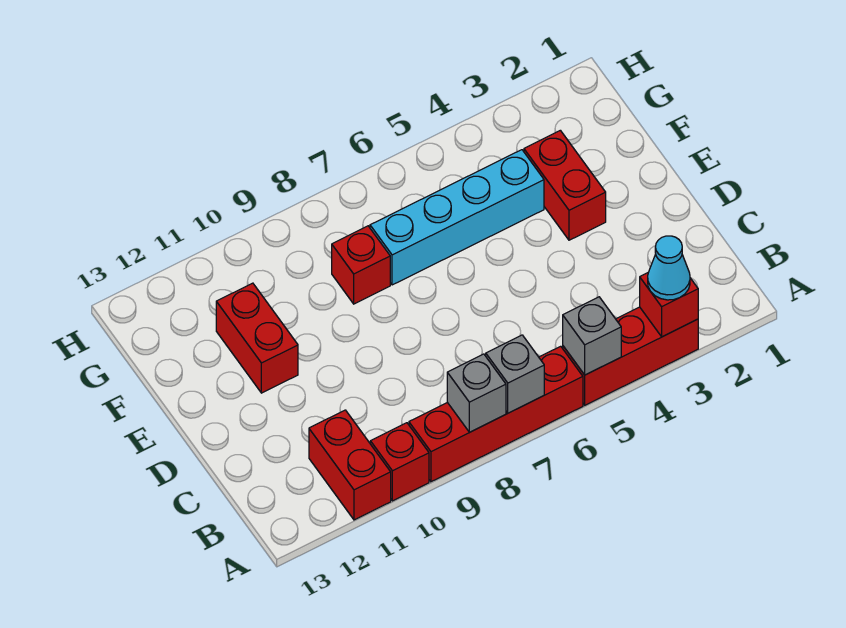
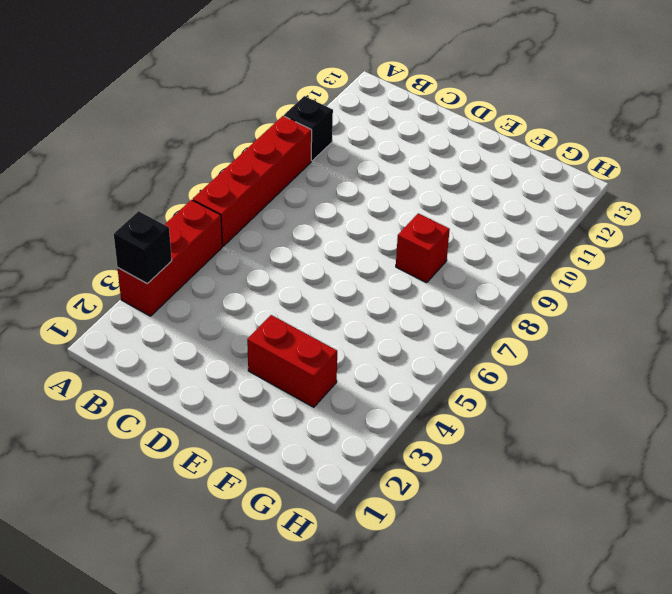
black brick A3 level 2 -> red brick A3 level 2
black brick A10 level 1 -> red brick A10 level 1
none -> red brick A11:B11 level 1
none -> red brick E11:F11 level 1
none -> cyan brick F4:F7 level 1

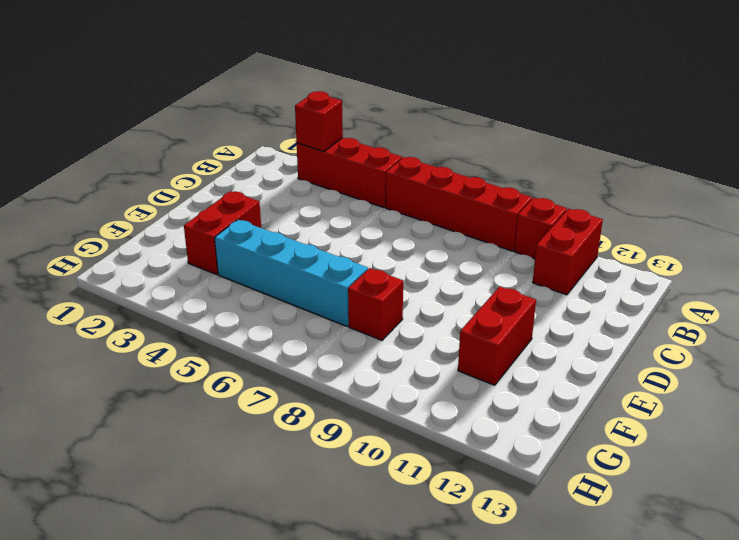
none -> grey brick A5 level 2
none -> grey brick A7 level 2
none -> grey brick A8 level 2

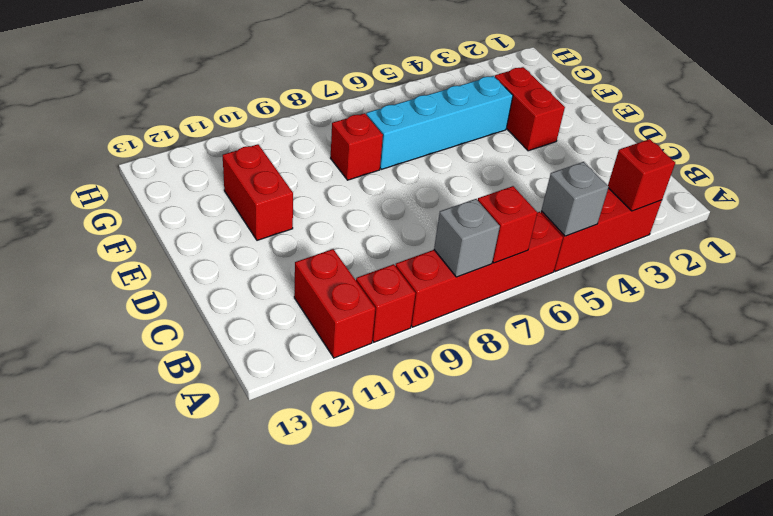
red brick A7 level 2 -> grey brick A7 level 2
none -> cyan cone A3 level 3

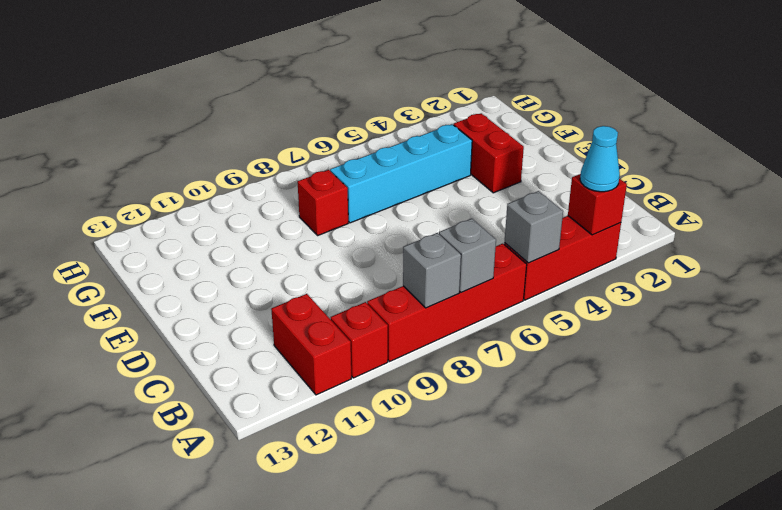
none -> red brick E11:F11 level 1

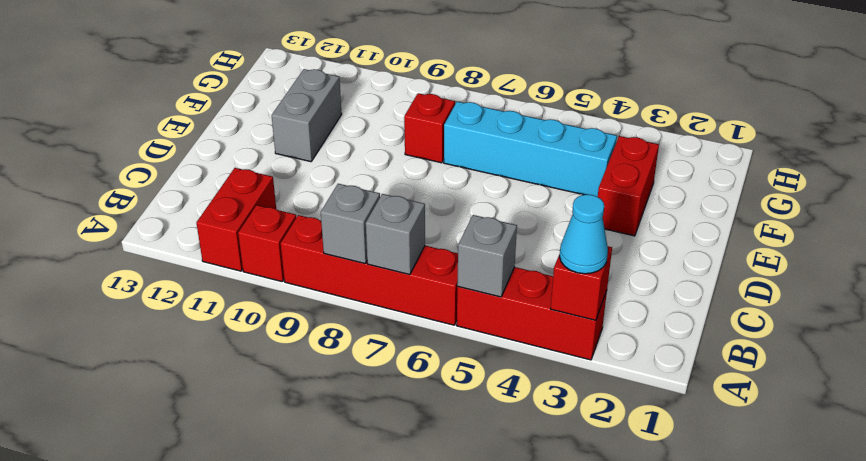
grey brick E11:F11 level 1 -> red brick E11:F11 level 1

